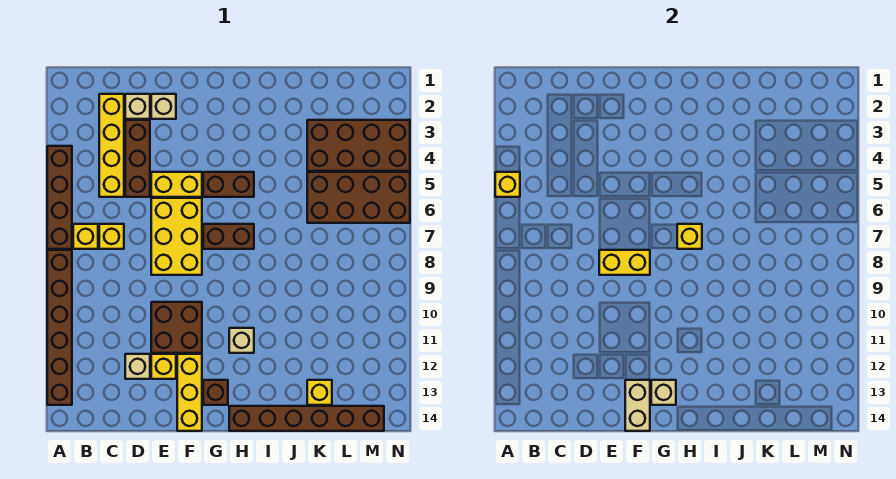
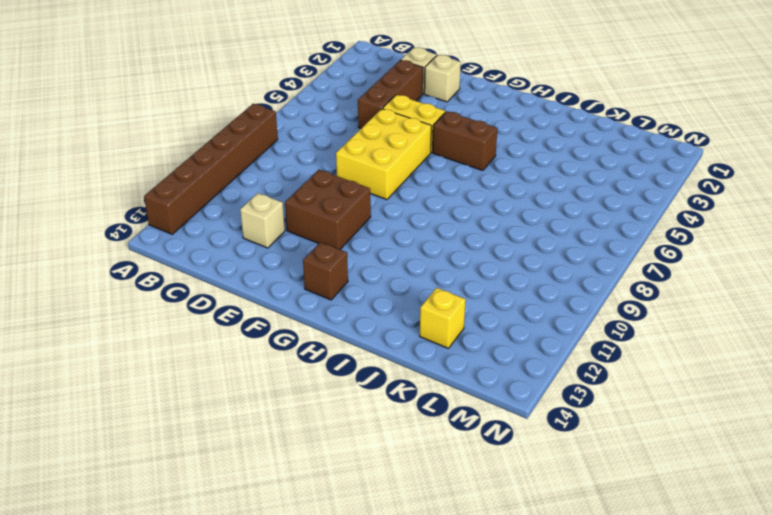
none -> brown brick A4:A7 level 1
none -> yellow brick B7 level 1
none -> yellow brick C2:C5 level 1

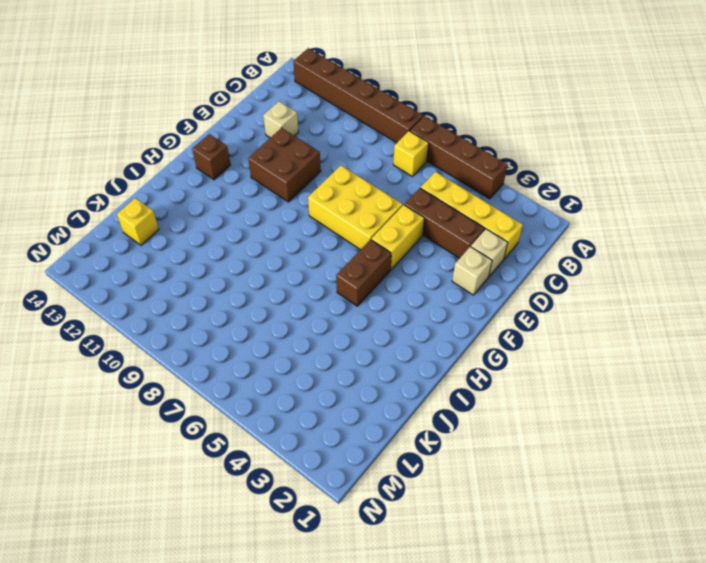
none -> yellow brick C7 level 1
none -> yellow brick E12 level 1
none -> yellow brick F12:F14 level 1

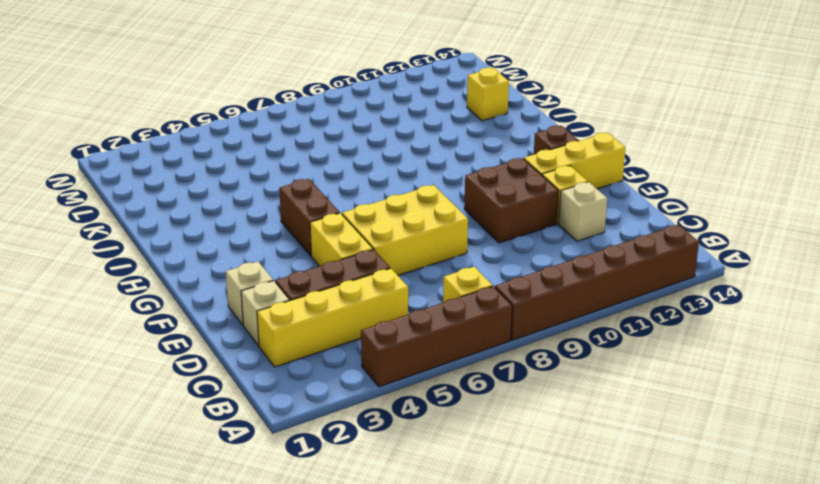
none -> yellow brick C7 level 1
none -> brown brick G7:H7 level 1
none -> tan brick H11 level 1

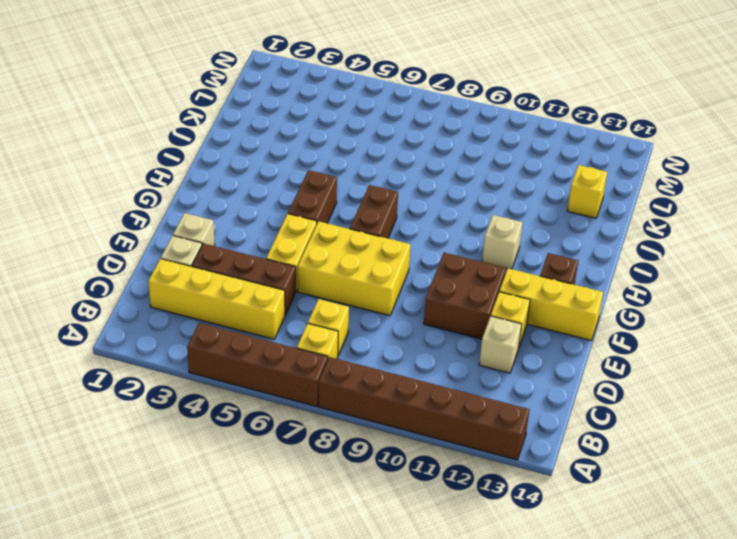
none -> brown brick H14:M14 level 1
none -> brown brick K3:N4 level 1
none -> brown brick K5:N6 level 1

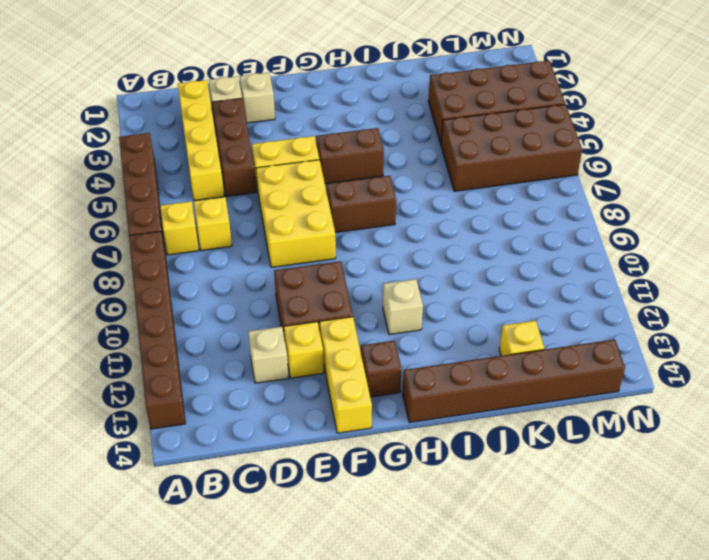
none -> yellow brick A5 level 2
none -> yellow brick E8:F8 level 2
none -> tan brick F13:F14 level 2

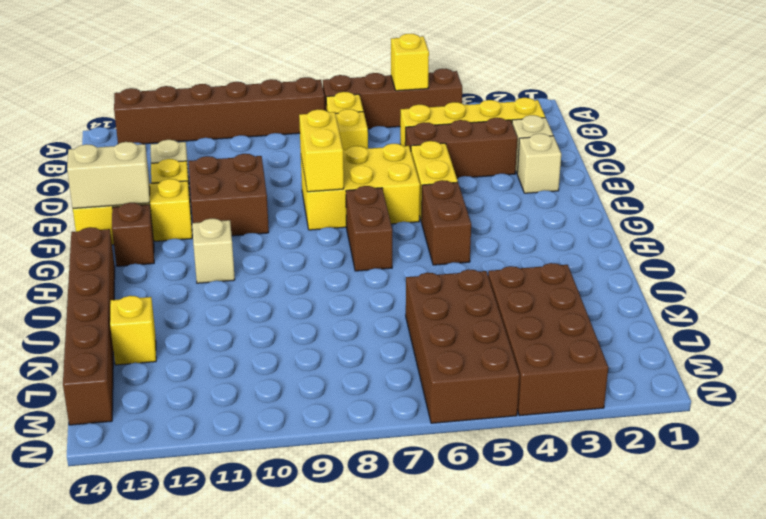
none -> tan brick G13 level 2
none -> yellow brick H7 level 2

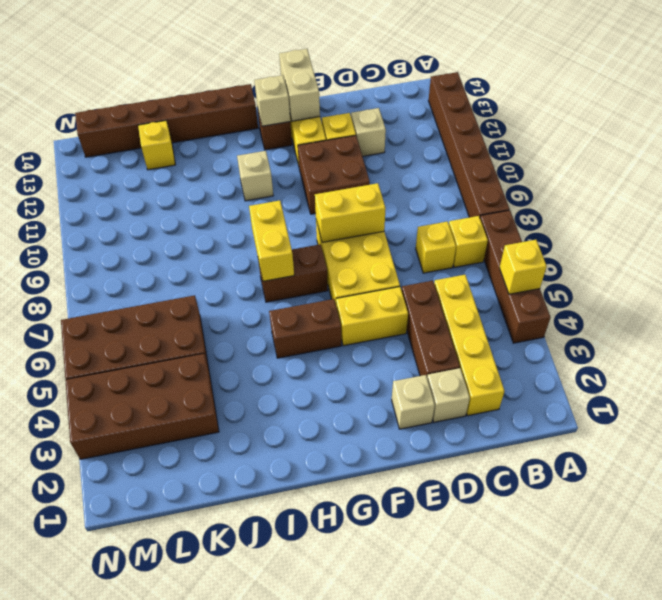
yellow brick H7:H8 level 2 -> yellow brick H7 level 2

